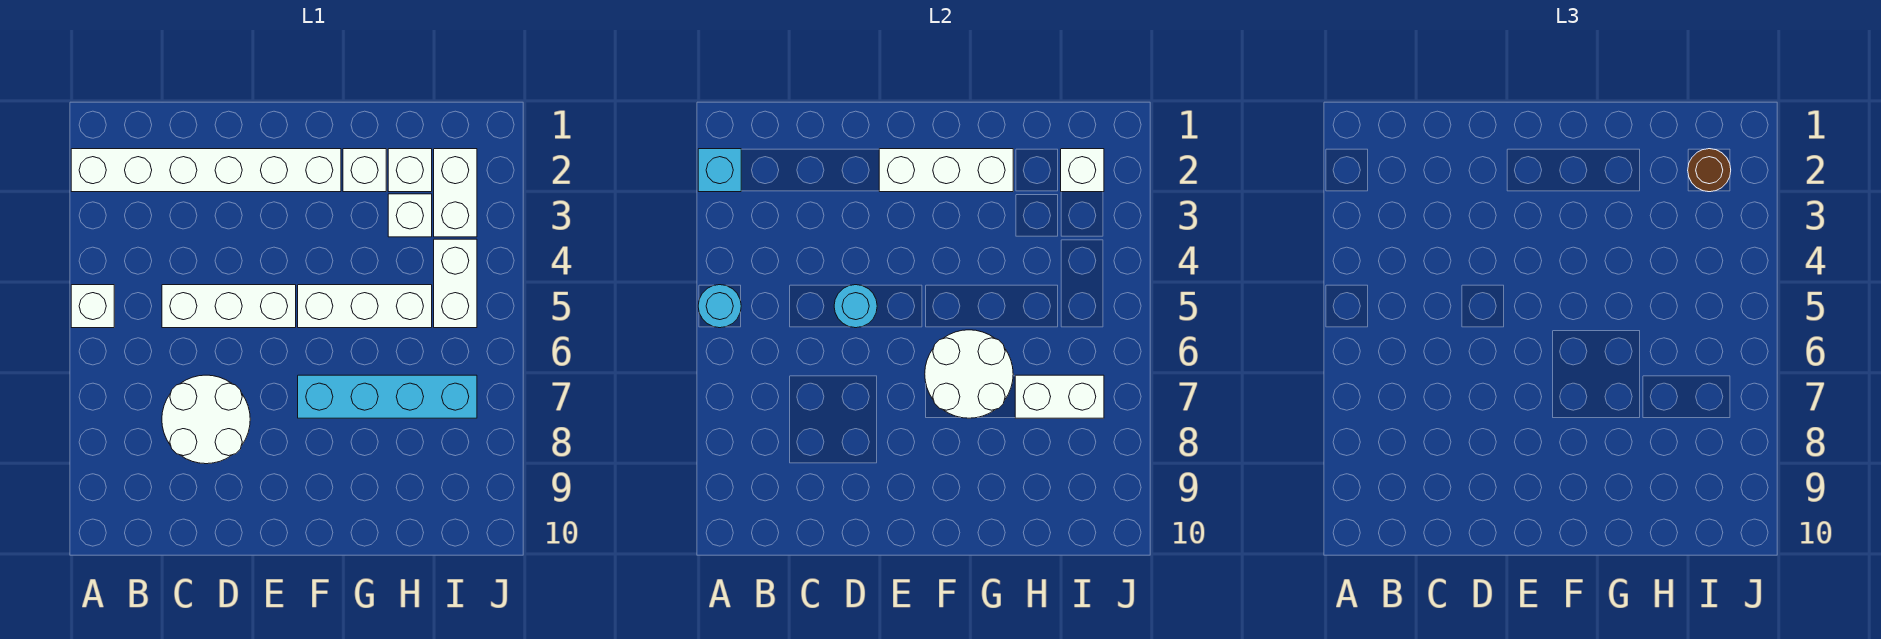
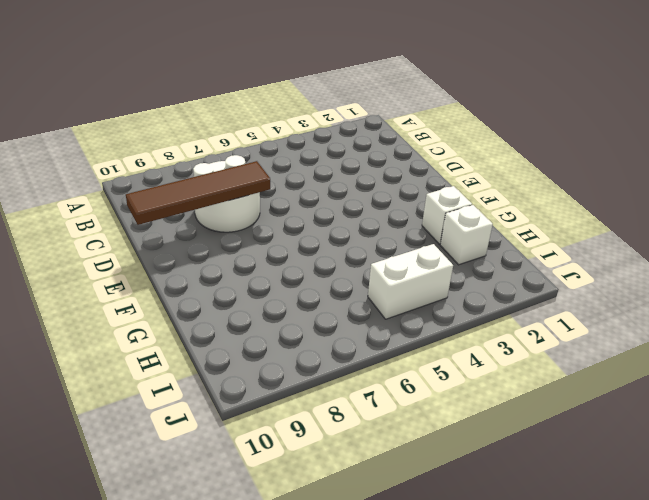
brown tile D7:D10 level 2 -> none
none -> white brick A2:F2 level 1
none -> white brick A5 level 1
none -> white brick C5:E5 level 1

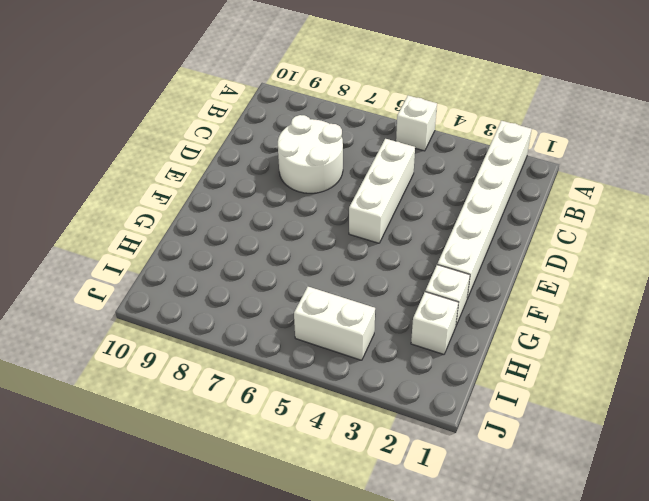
none -> white brick F5:H5 level 1
none -> cyan brick F7:I7 level 1
none -> white brick H3 level 1

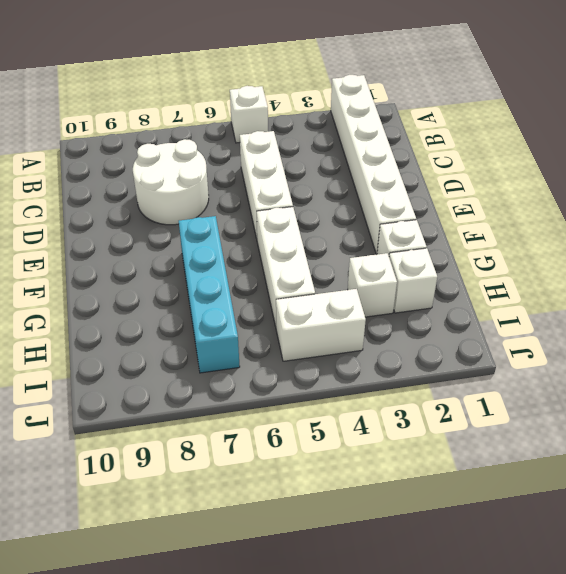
none -> white brick I2:I3 level 1
none -> cyan brick A2 level 2
none -> cyan round brick A5 level 2

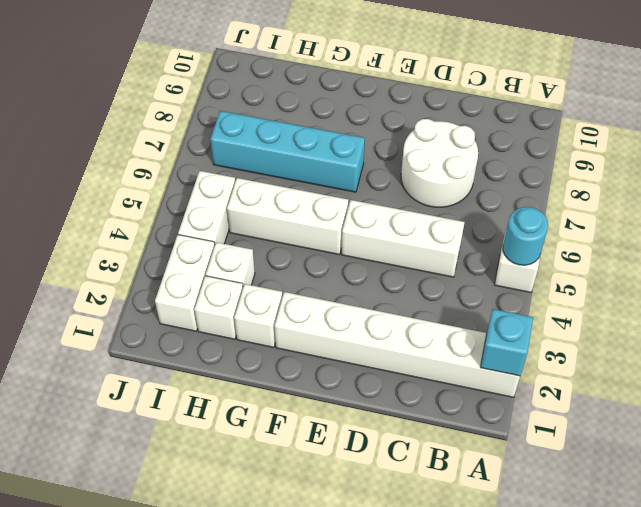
none -> cyan round brick D5 level 2
none -> white brick E2:G2 level 2
none -> white round brick F6:G7 level 2

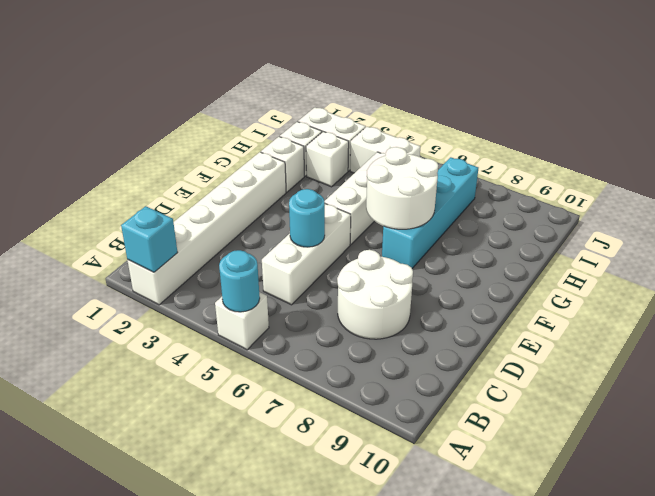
none -> white brick E2:G2 level 2
none -> white brick H7:I7 level 2
none -> white brick I2 level 2

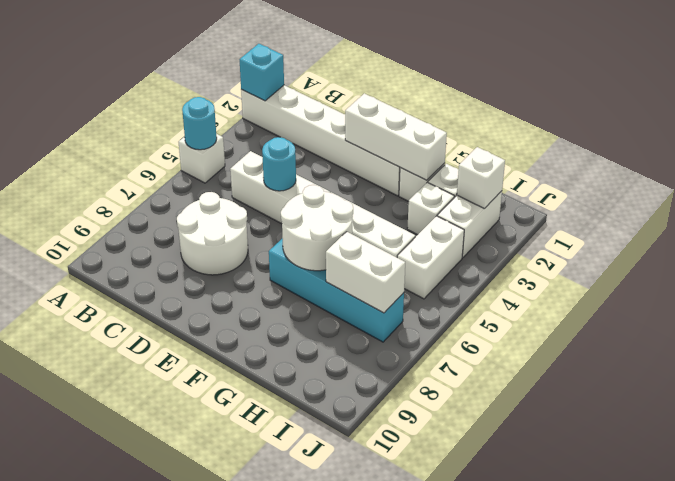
none -> brown round brick I2 level 3

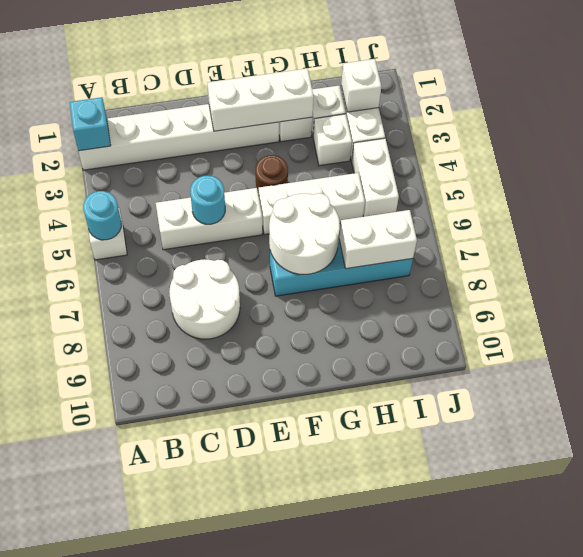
brown round brick F4 level 1 -> brown round brick I2 level 3

